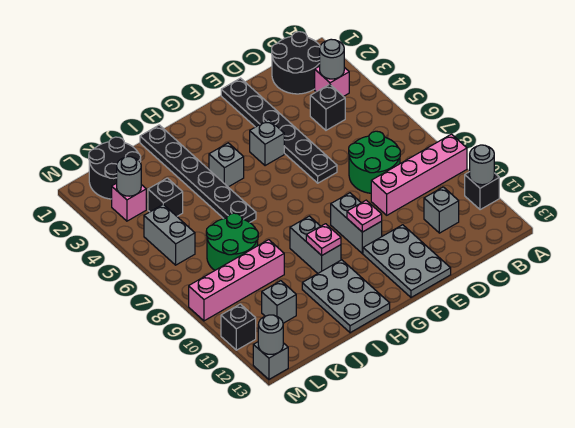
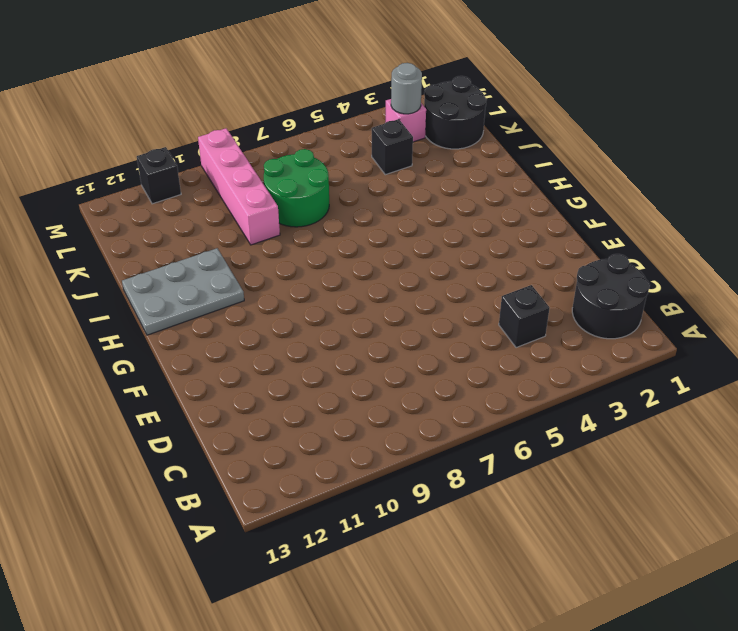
none -> pink brick A9:D9 level 1
none -> black brick A11 level 1
none -> pink brick B3 level 1
none -> green round brick C7:D8 level 1

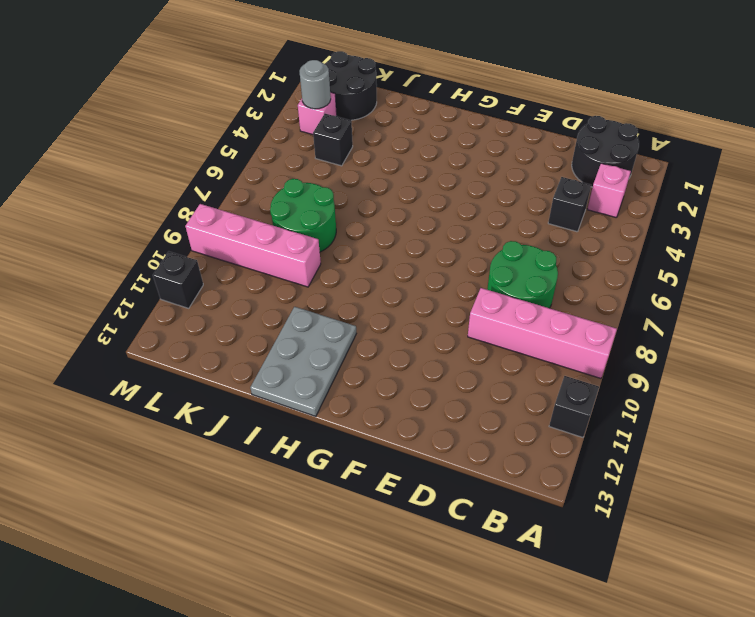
none -> grey brick C11 level 1
none -> black plate E1:E6 level 1
none -> grey plate E11:F13 level 1
none -> grey brick F4 level 1

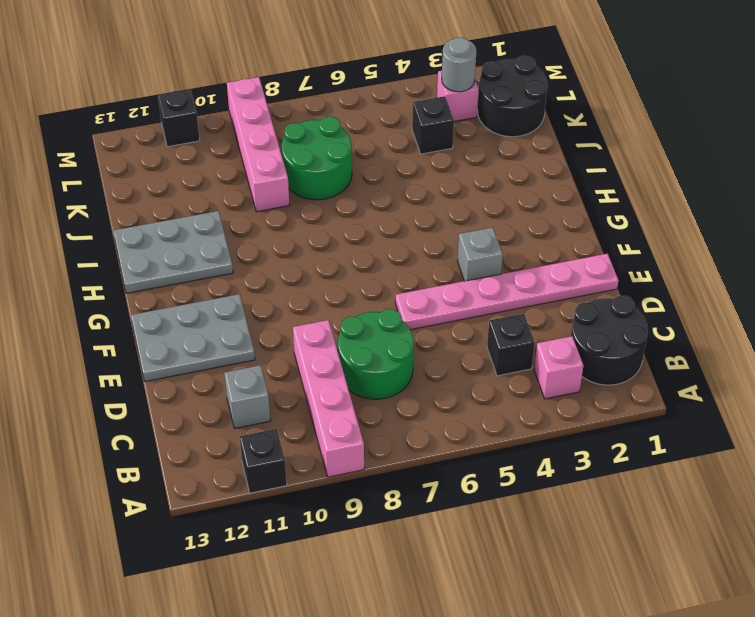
pink plate E1:E6 level 1 -> black plate E1:E6 level 1
none -> grey brick F9:F10 level 1
none -> grey brick H4 level 1
none -> grey brick H9:H10 level 1
none -> black plate I1:I6 level 1

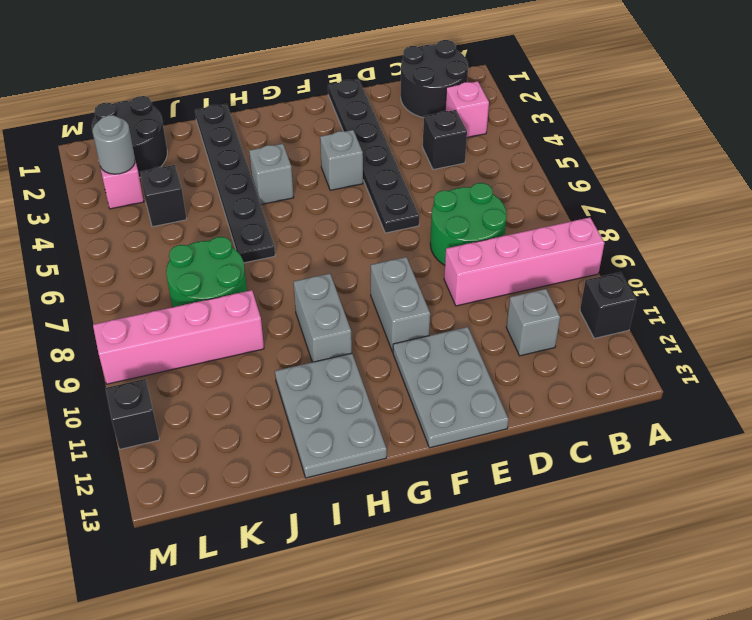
none -> grey brick K11 level 1
none -> grey brick L5:L6 level 1
none -> grey brick M13 level 1
none -> grey round brick A11 level 2

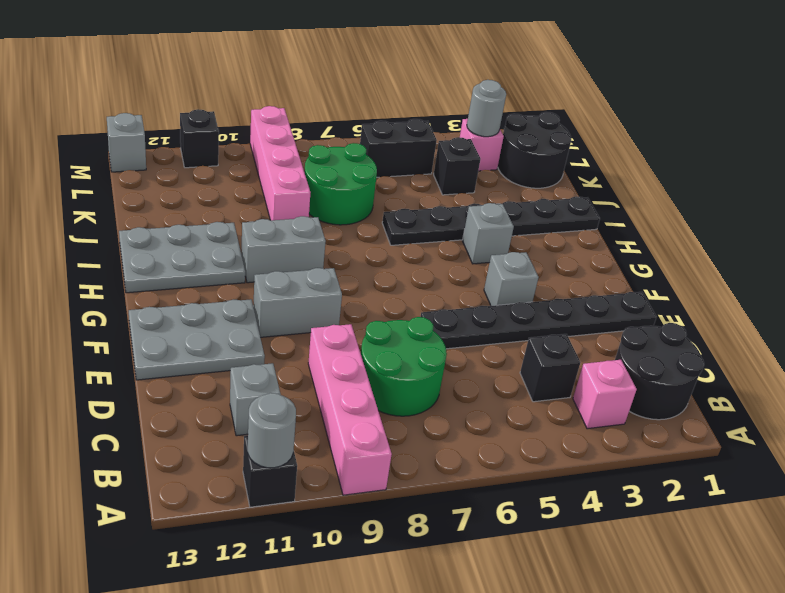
black brick L5:L6 level 1 -> grey brick L5:L6 level 1
none -> grey brick K11 level 1
none -> grey round brick B3 level 2
none -> pink plate F10 level 2
none -> pink plate H10 level 2

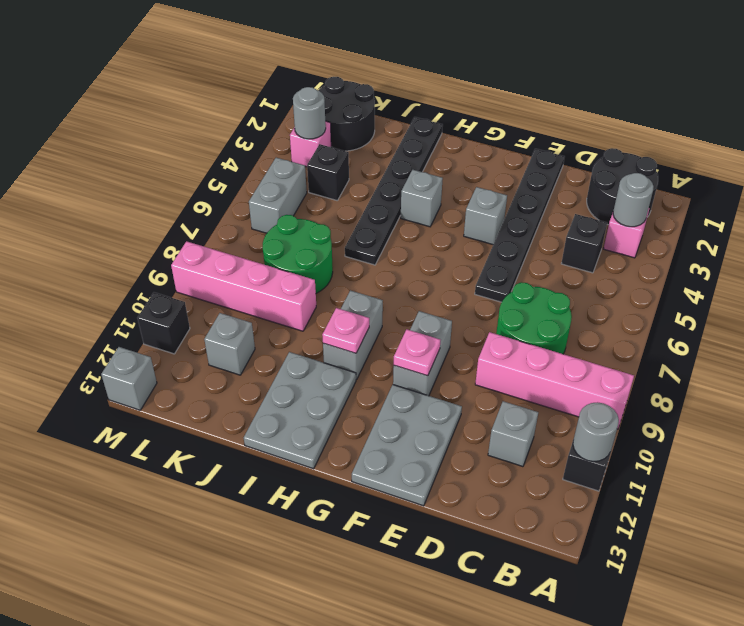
none -> grey round brick M13 level 2

